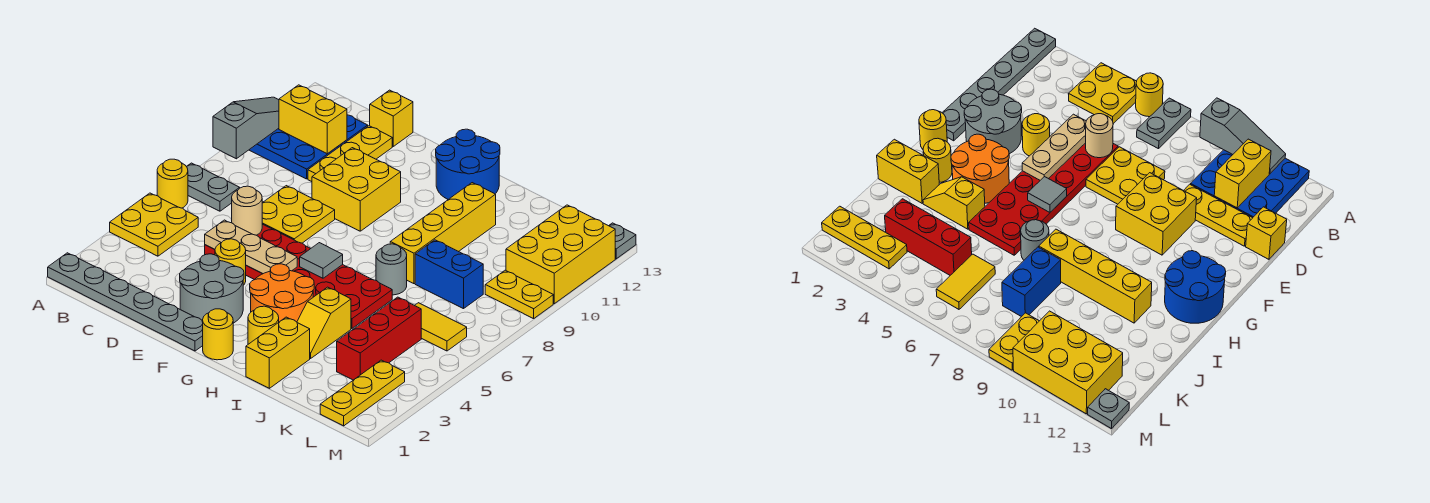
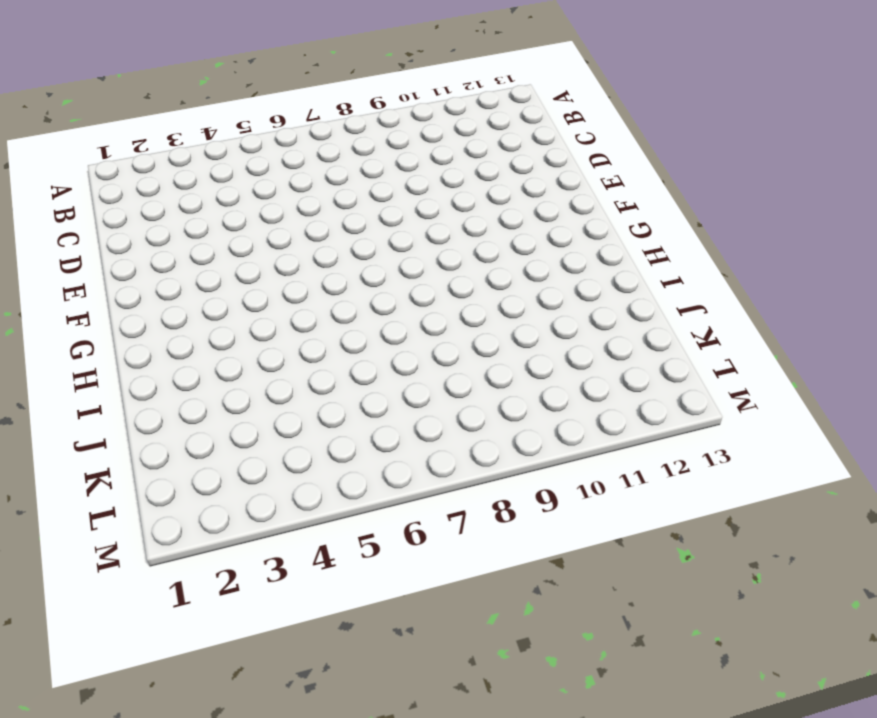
none -> grey plate A1:F1 level 1
none -> yellow plate A4:B5 level 1
none -> yellow round brick A6 level 1
none -> grey plate A7:B7 level 1

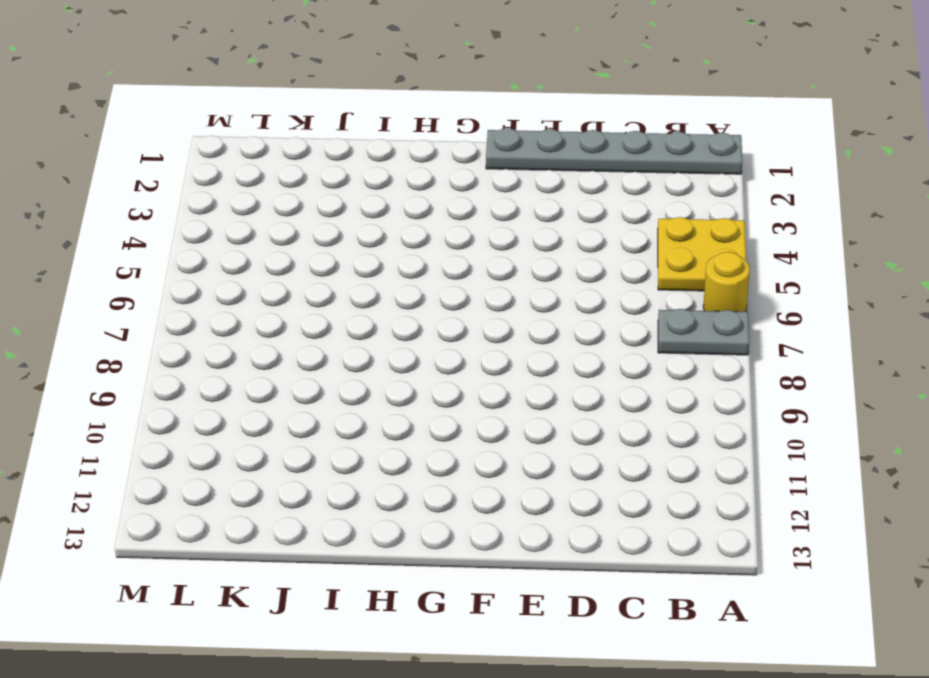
none -> blue plate A10:C12 level 1
none -> red plate D5:I6 level 1
none -> yellow plate D7:E8 level 1
none -> yellow plate D10:D12 level 1

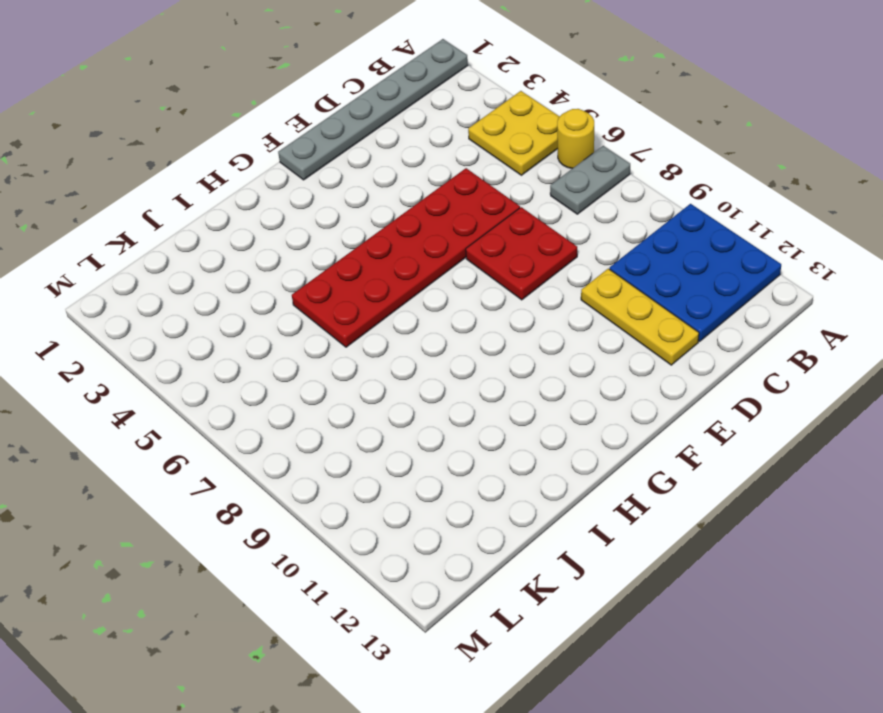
red plate D7:E8 level 1 -> yellow plate D7:E8 level 1
none -> yellow brick D13 level 1
none -> grey round brick E2:F3 level 1
none -> yellow round brick E4 level 1
none -> yellow brick E9:F10 level 1

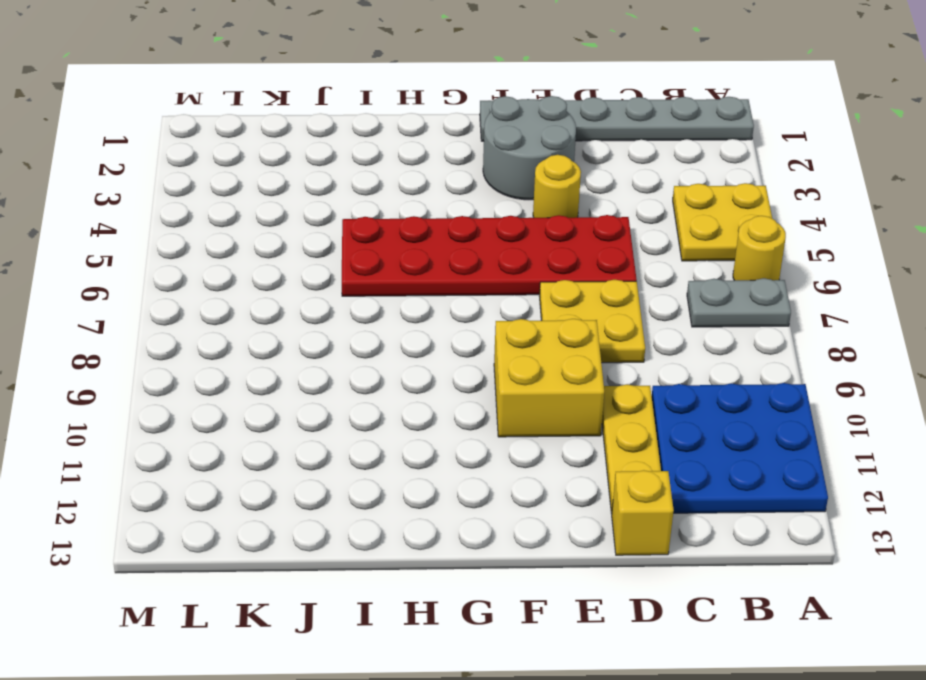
none -> yellow round brick G1 level 1
none -> orange round brick G3:H4 level 1
none -> blue round brick G12:H13 level 1
none -> yellow round brick H2 level 1

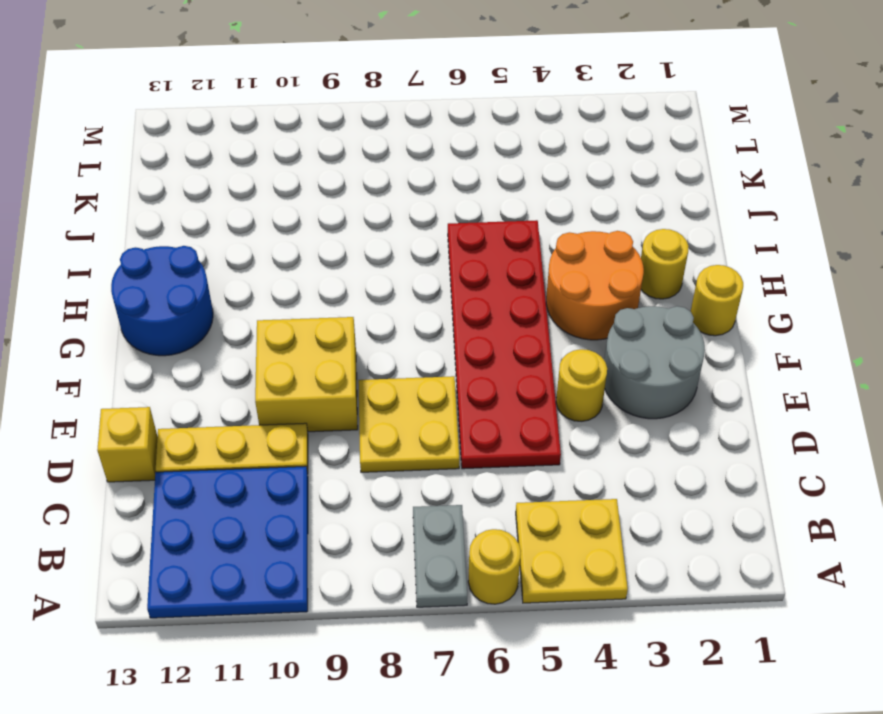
none -> grey plate A1:F1 level 1
none -> yellow brick I1:I2 level 1
none -> yellow slope I3:I4 level 1 top 4
none -> grey round brick I7 level 1

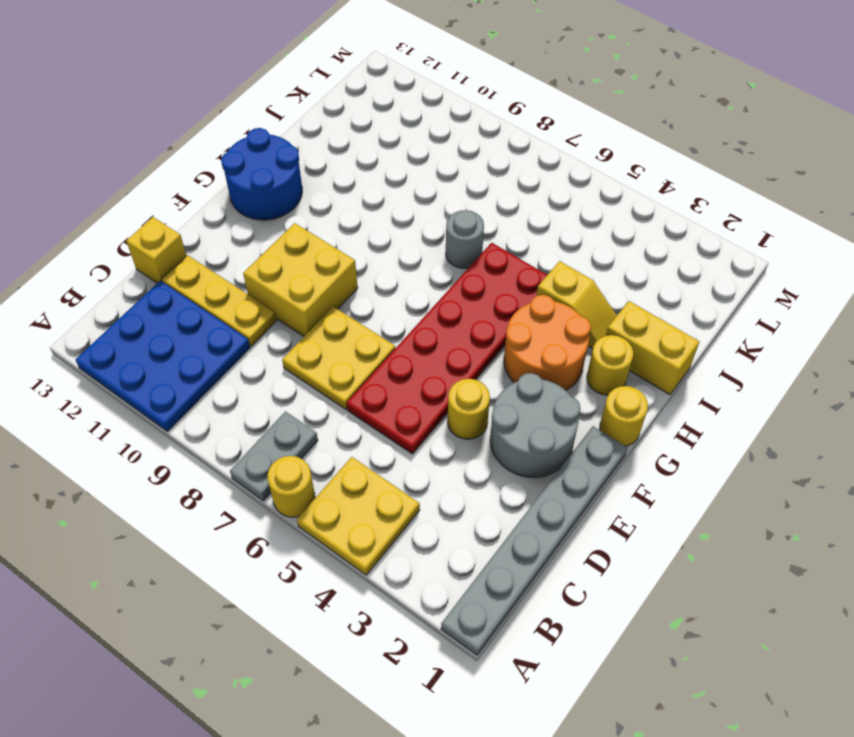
none -> yellow brick I8:I11 level 1
none -> blue brick J8:K8 level 1
none -> red brick K3:K5 level 1
none -> yellow tile K6:L6 level 1

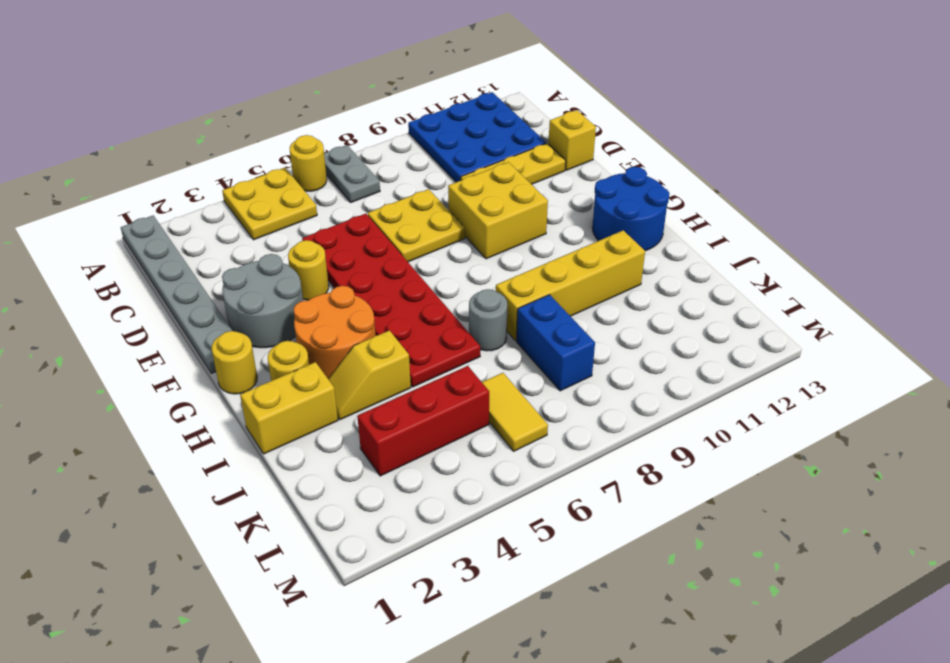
none -> yellow plate L1:L3 level 1
none -> yellow plate L9:M9 level 1
none -> yellow brick L10:M12 level 1
none -> grey plate M13 level 1

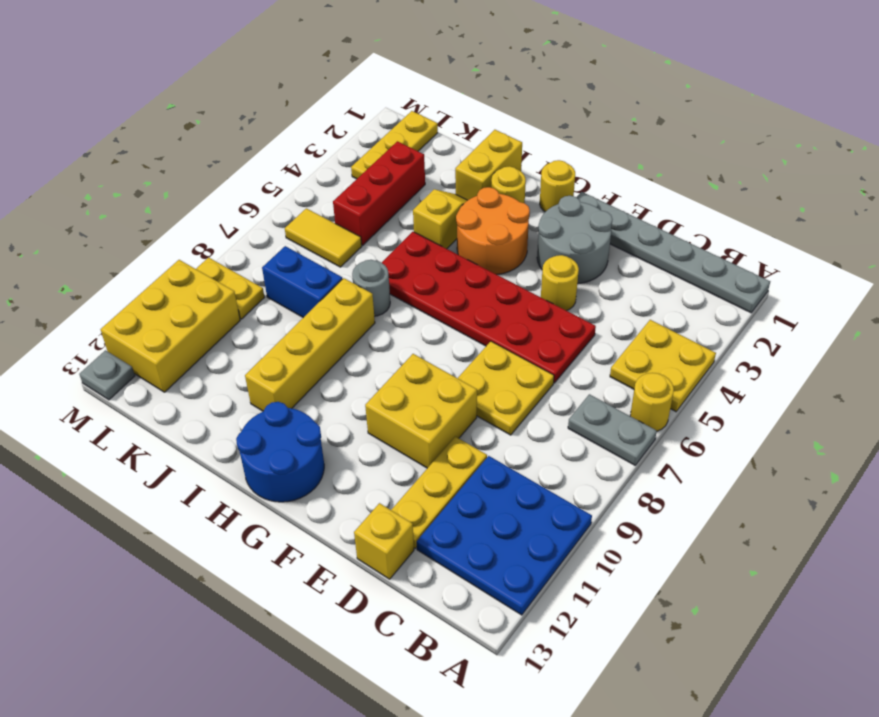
none -> grey slope A9:A11 level 2 top 9
none -> yellow brick B11:C11 level 2
none -> tan plate D5:F5 level 2
none -> tan round brick D6 level 2

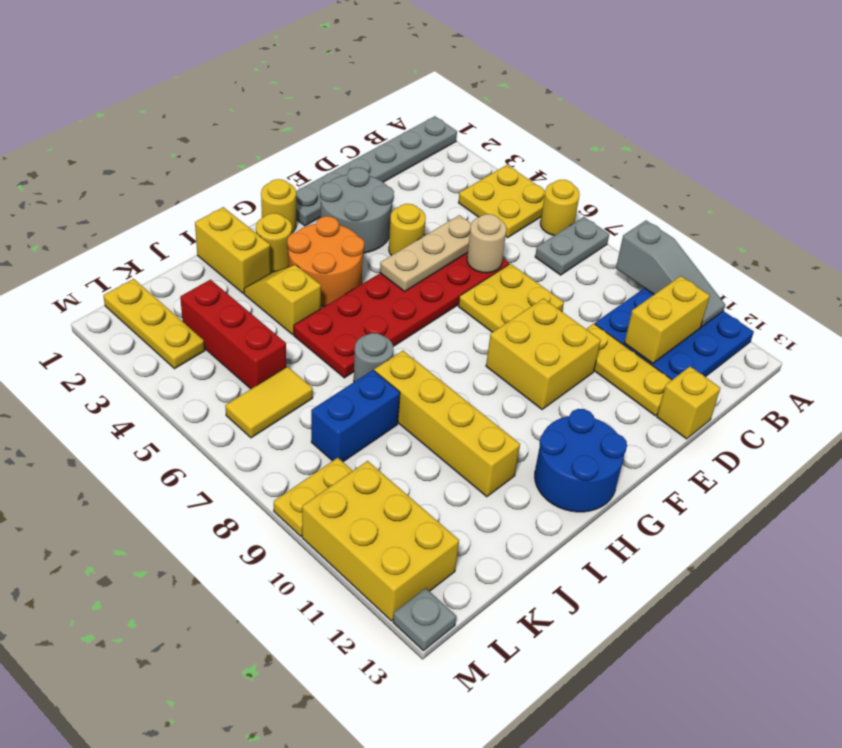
none -> grey tile G6 level 2

